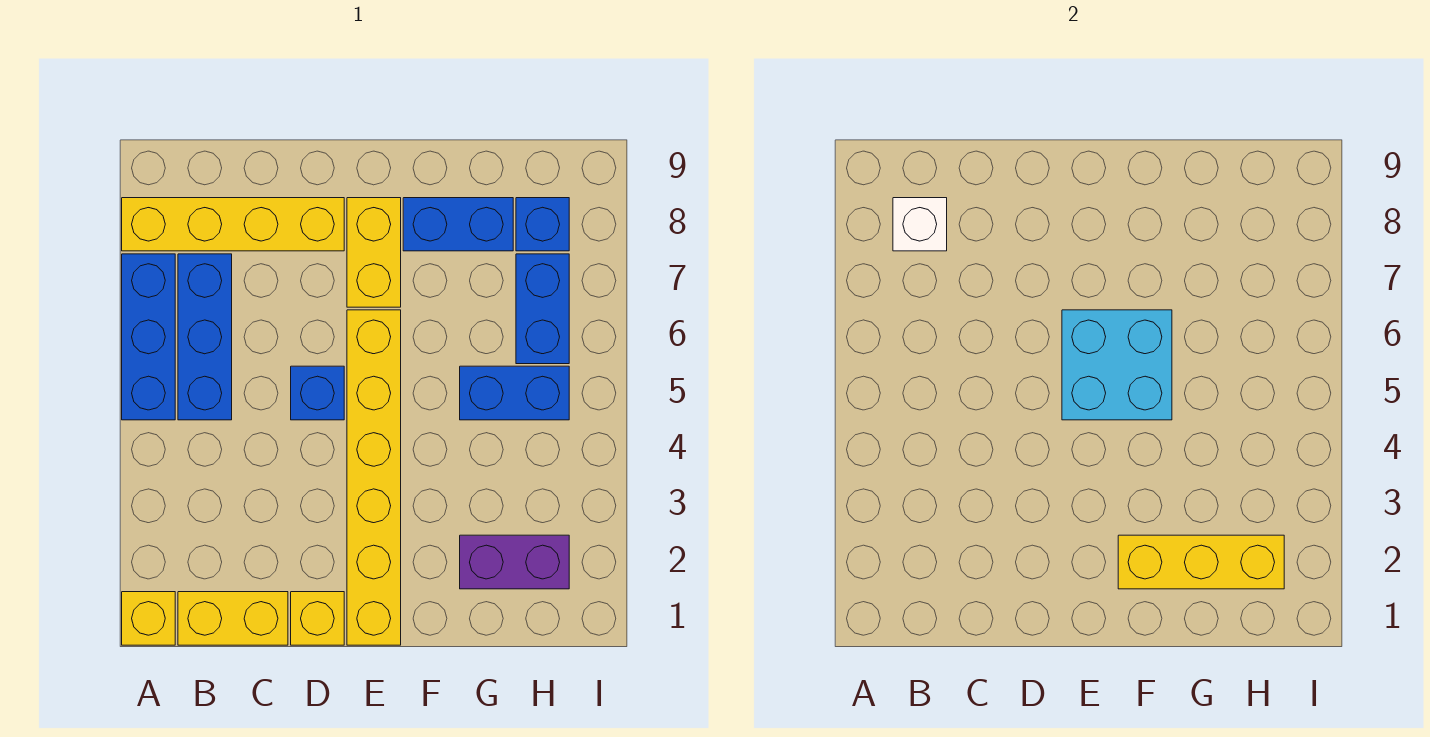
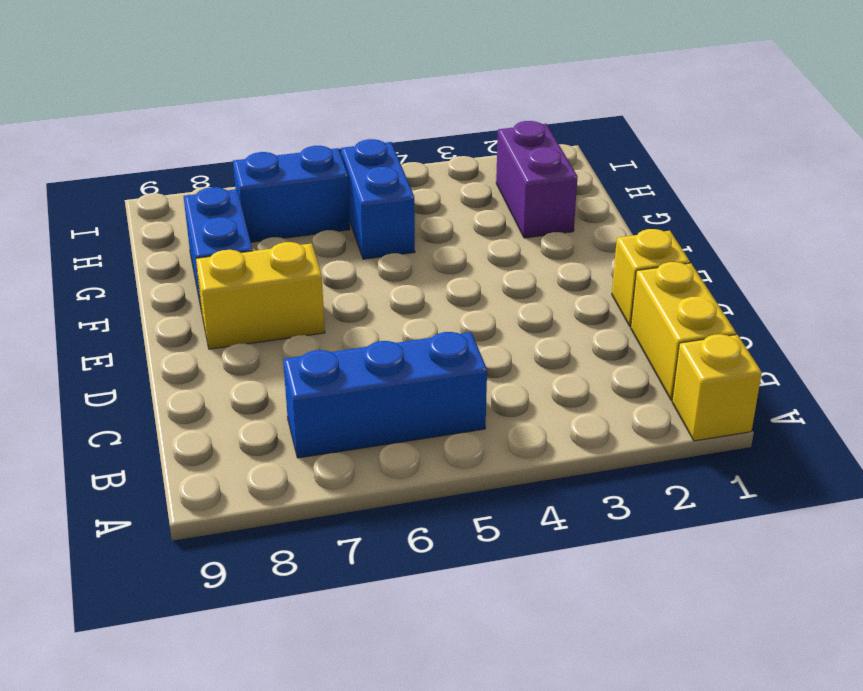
none -> blue brick A5:A7 level 1
none -> yellow brick A8:D8 level 1
none -> blue brick D5 level 1

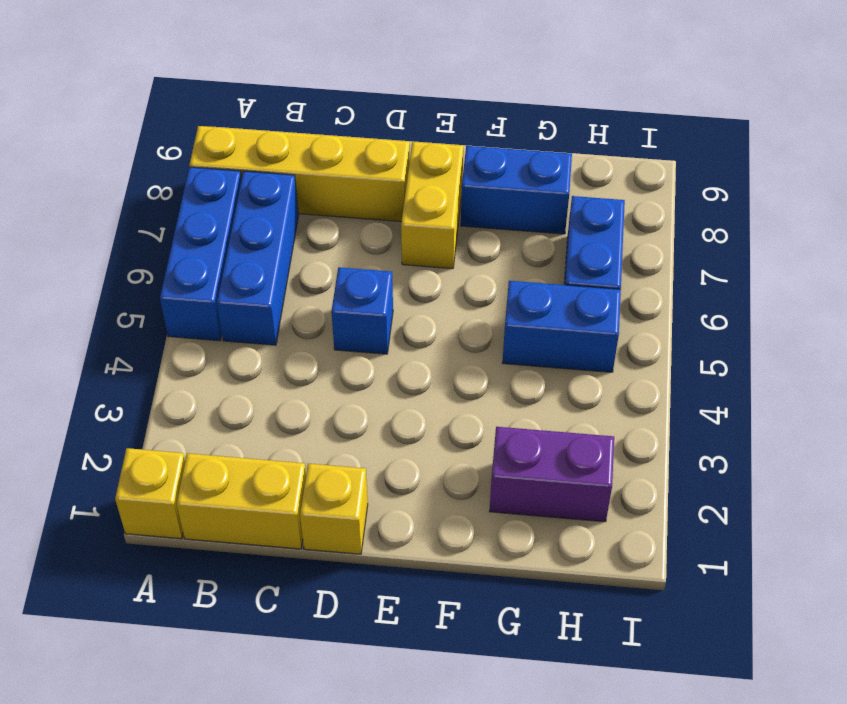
none -> yellow brick E1:E6 level 1
none -> blue brick H8 level 1
none -> white brick B8 level 2

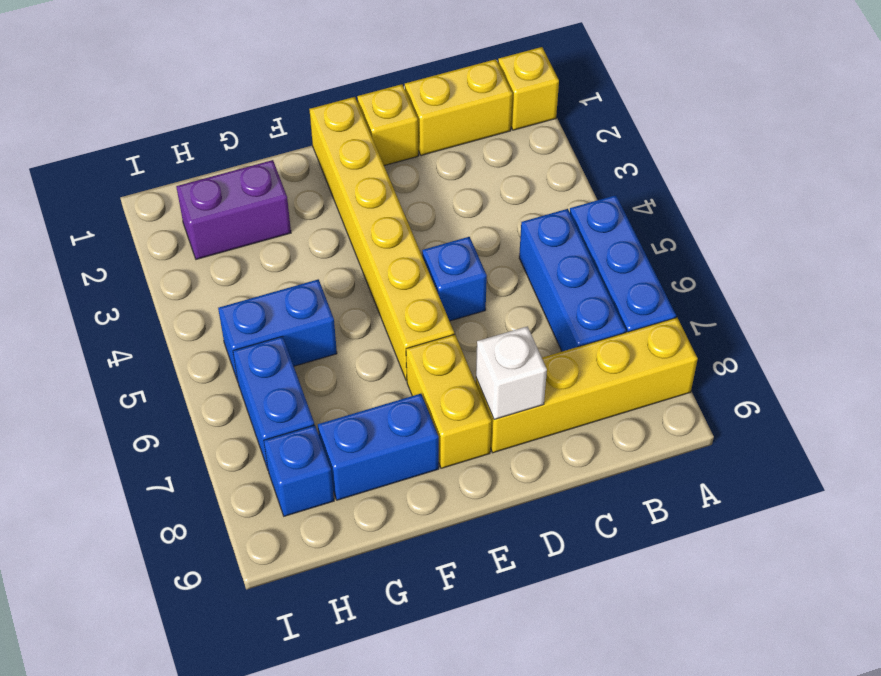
white brick D8 level 2 -> white brick B8 level 2
none -> cyan brick E5:F6 level 2
none -> yellow brick F2:H2 level 2

